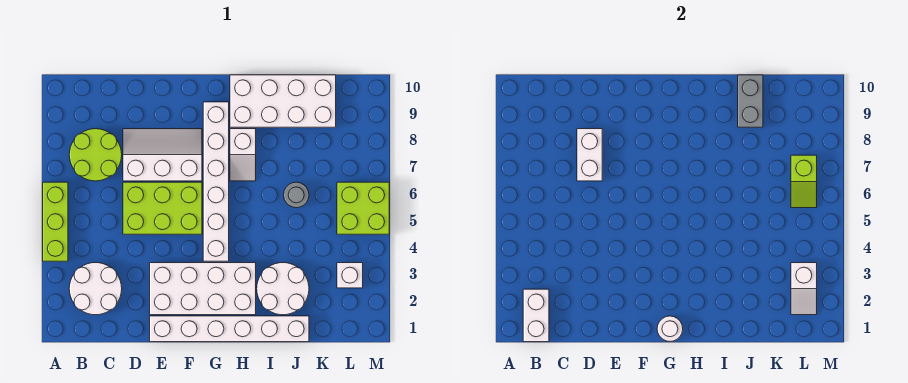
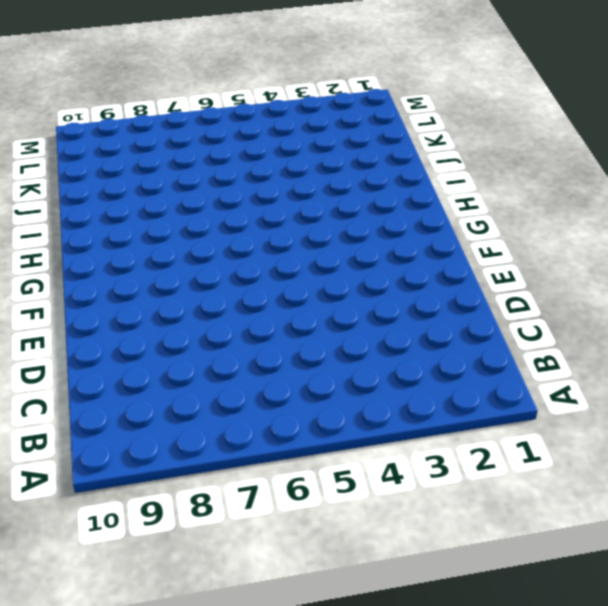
none -> lime brick A4:A6 level 1
none -> white round brick B2:C3 level 1
none -> lime round brick B7:C8 level 1

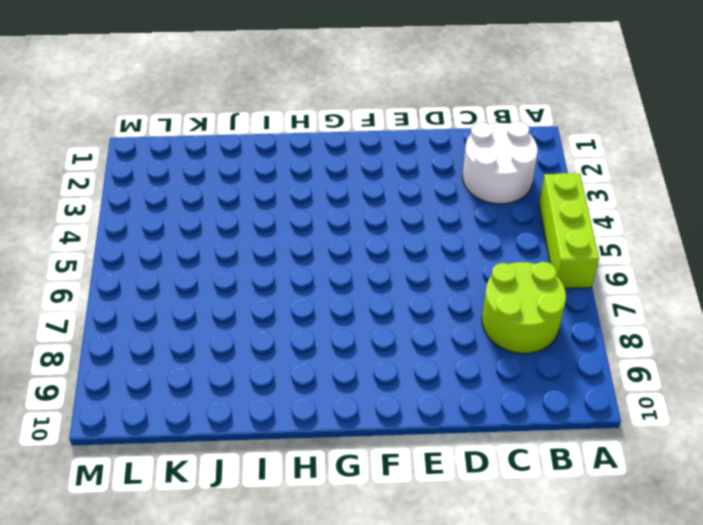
none -> lime brick D5:F6 level 1
none -> white slope D7:F8 level 1 top 7
none -> white brick E1:J1 level 1

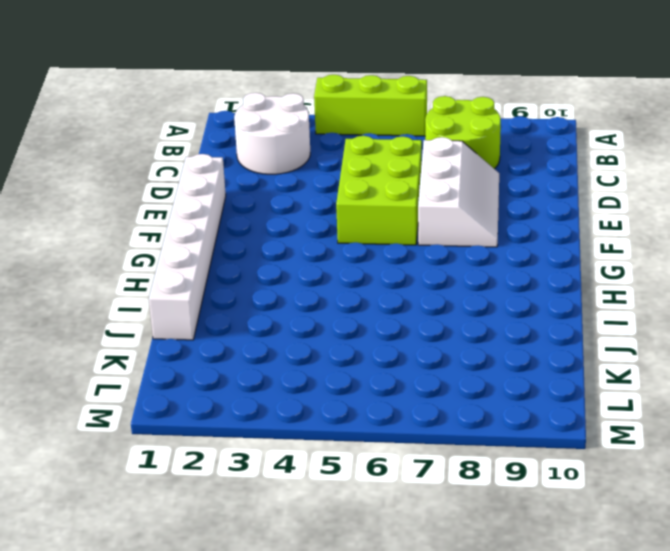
none -> white brick E2:H3 level 1
none -> white brick G4:G9 level 1
none -> white slope H7:H8 level 1 top 8

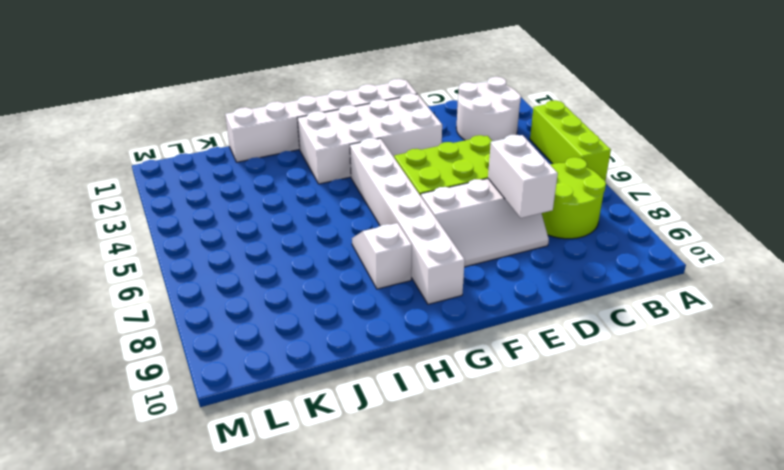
none -> white brick H9:K10 level 1
none -> white round brick I2:J3 level 1
none -> grey round brick J6 level 1

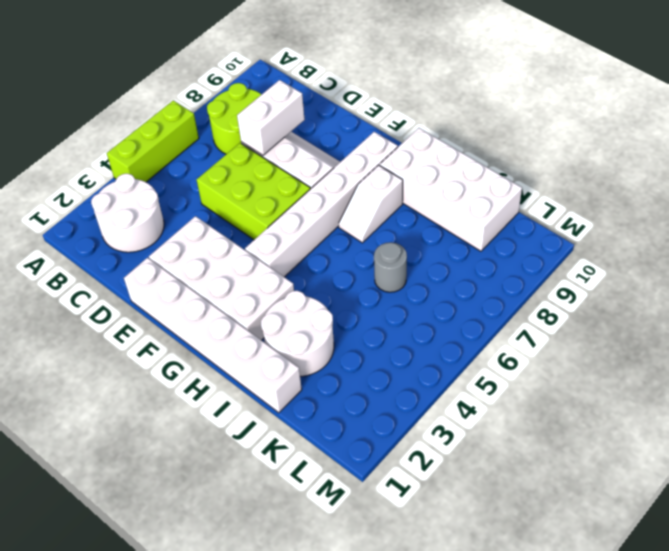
none -> white brick L3 level 1
none -> lime brick L5:M6 level 1
none -> white brick B1:B2 level 2

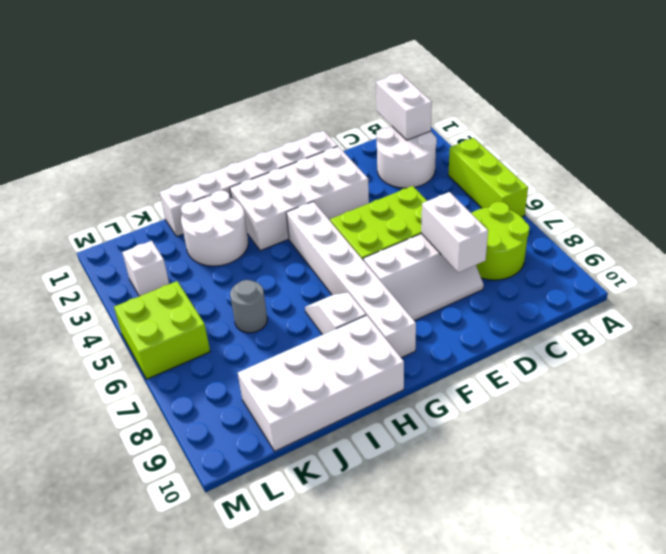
none -> white round brick G1 level 2
none -> grey brick J9:J10 level 2
none -> white slope L2:L3 level 2 top 3

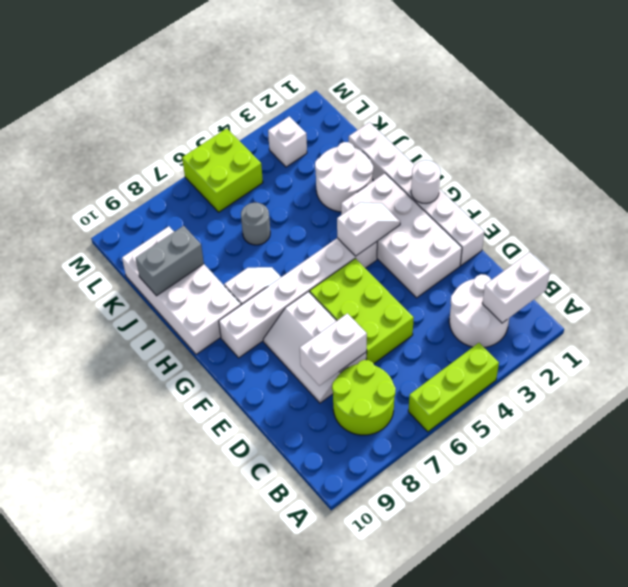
white slope G3:G4 level 2 top 4 -> white slope L2:L3 level 2 top 3
none -> lime slope L6:L7 level 2 top 7

